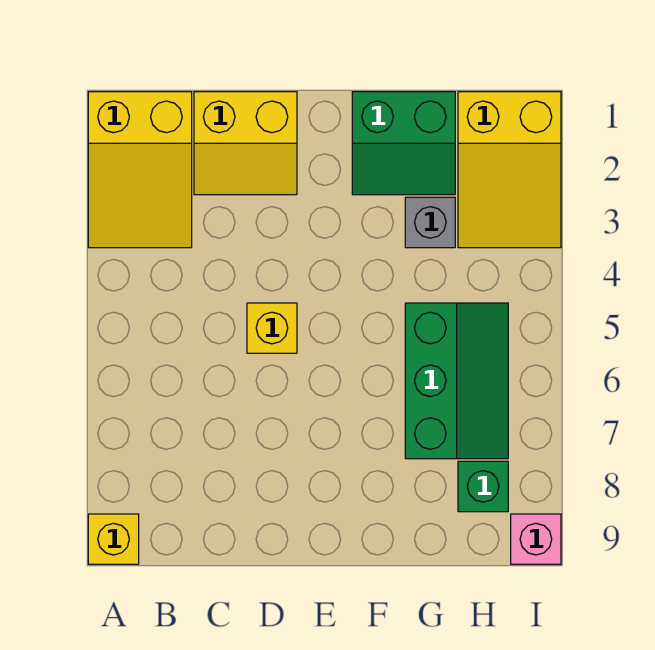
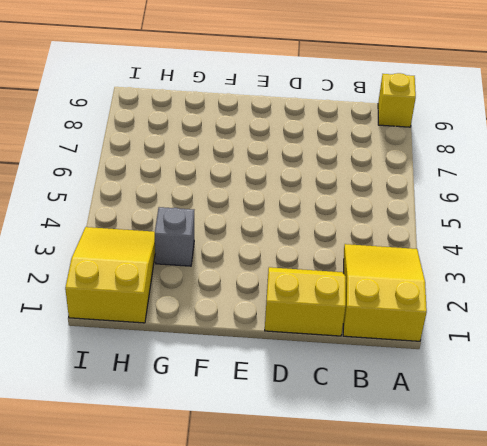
none -> yellow brick D5 level 1
none -> green slope F1:G2 level 1 top 1

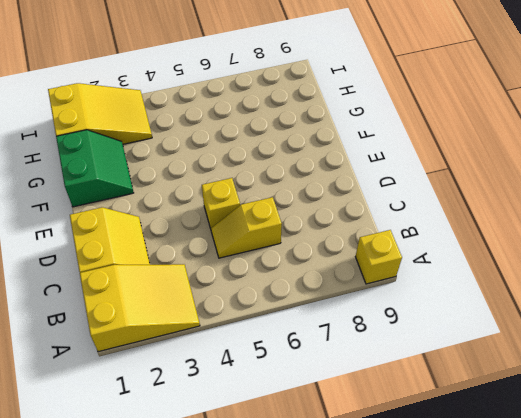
yellow slope C5:C6 level 1 top 6 -> none
none -> grey brick G3 level 1
none -> green slope G5:H7 level 1 top G

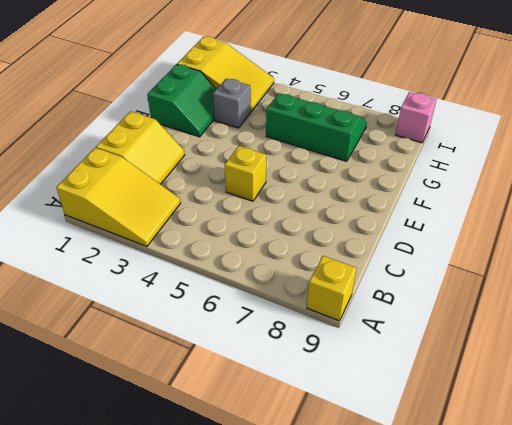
none -> green brick H8 level 1

